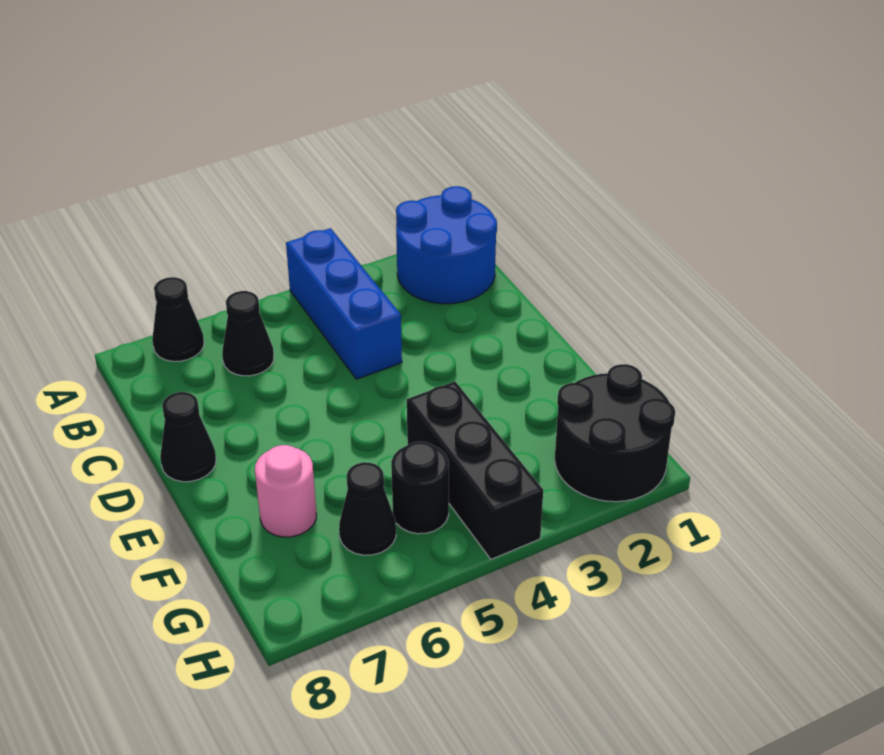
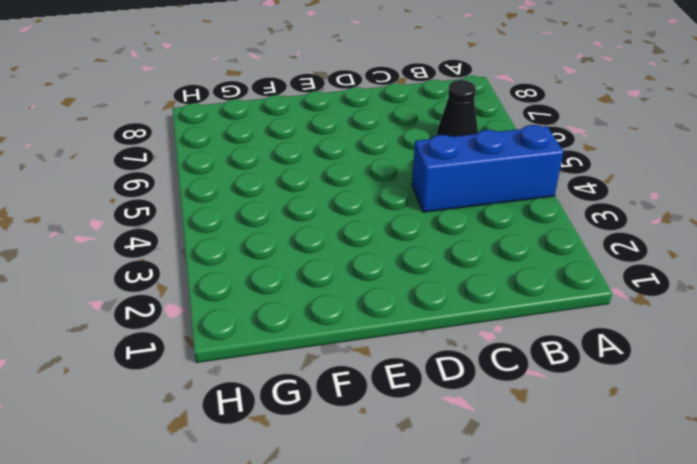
none -> blue round brick A1:B2 level 1
none -> black cone A7 level 1

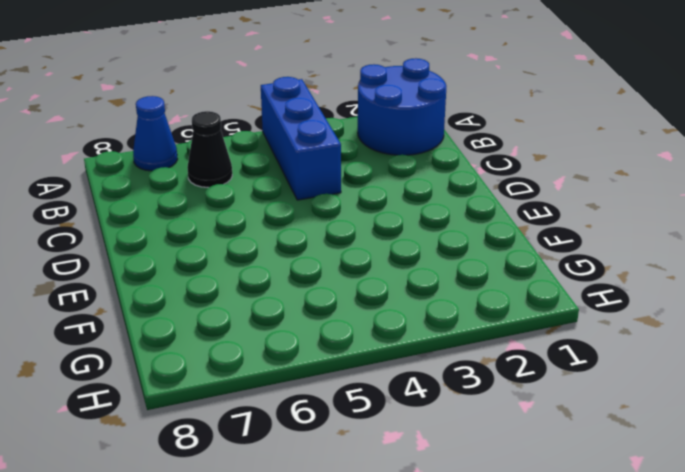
blue cone A7 level 1 -> black cone A7 level 1
none -> black cone D8 level 1
none -> black brick F4:H4 level 1

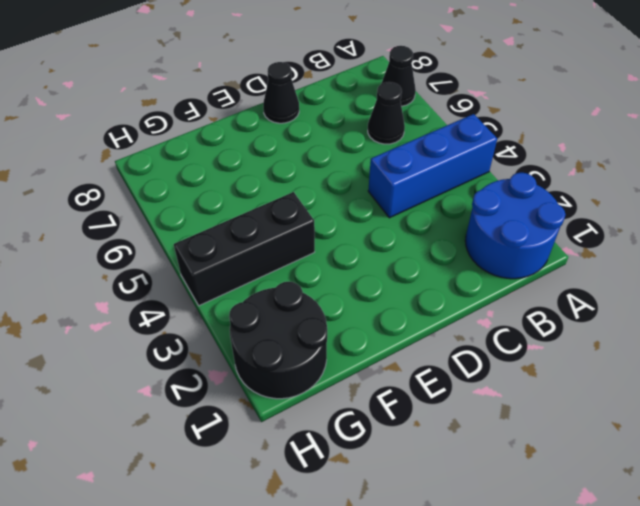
none -> pink round brick F7 level 1
none -> black round brick G5 level 1

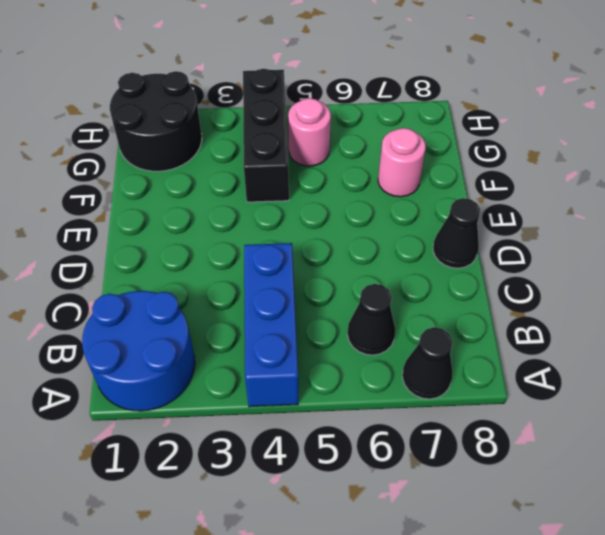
pink round brick G5 level 1 -> black round brick G5 level 1
none -> black cone G6 level 1

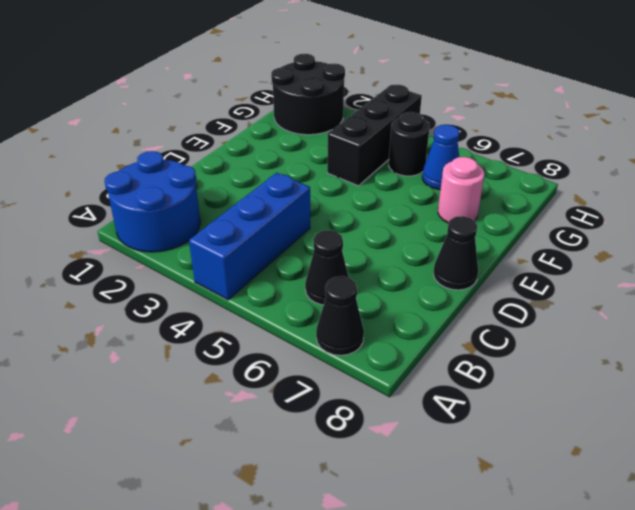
blue cone G6 level 1 -> black cone G6 level 1

